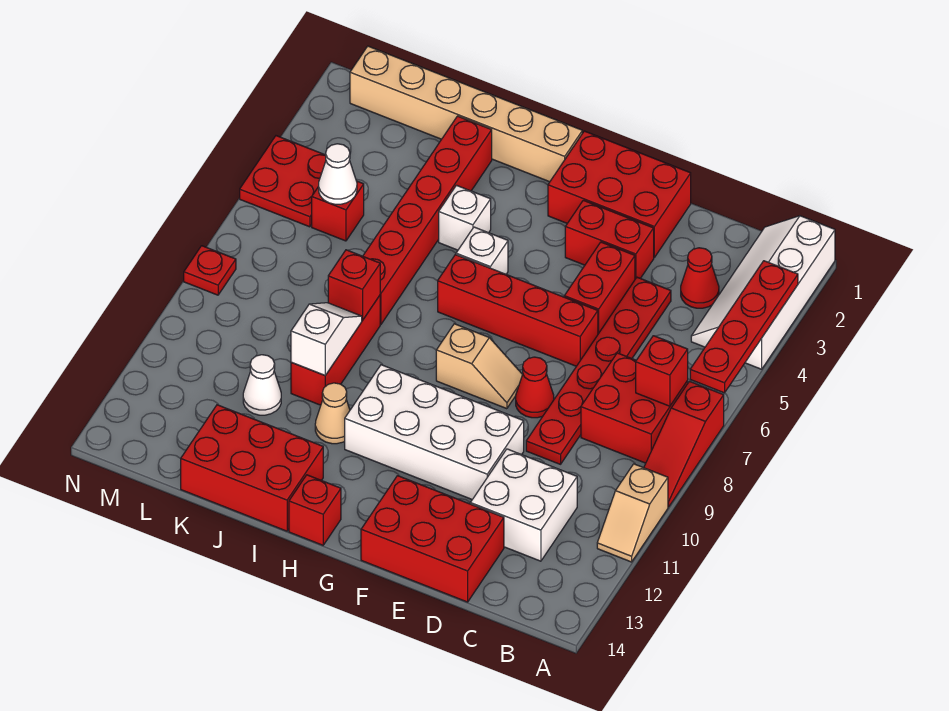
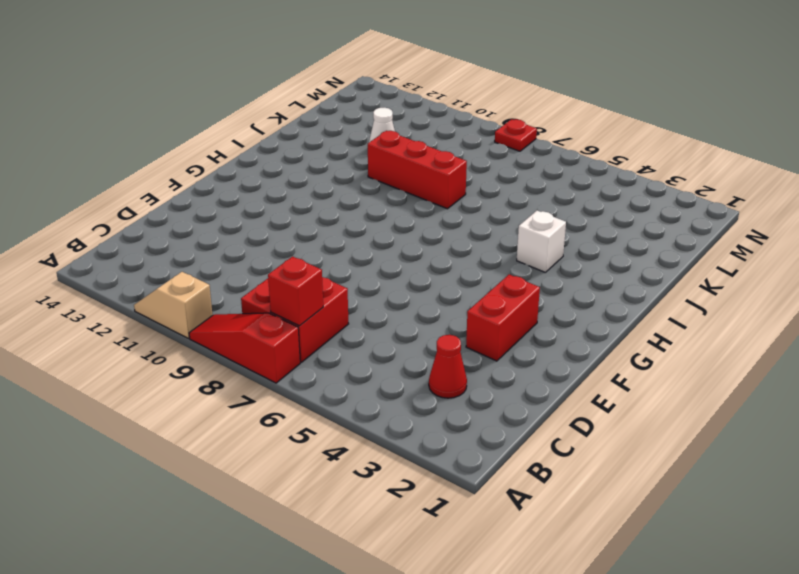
none -> white slope A1:B4 level 1 top A
none -> white brick C11:D12 level 1
none -> red plate D4:D9 level 1
none -> red brick D13:F14 level 1

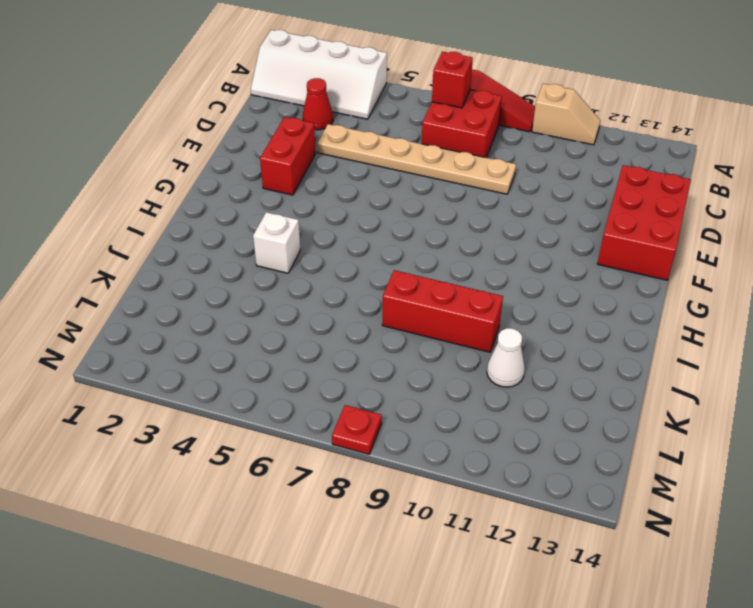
tan plate D4:D9 level 1 -> red plate D4:D9 level 1
none -> white brick C11:D12 level 1
none -> red brick E1:G2 level 1
none -> red brick E4:E5 level 1
none -> red brick E6:H6 level 1

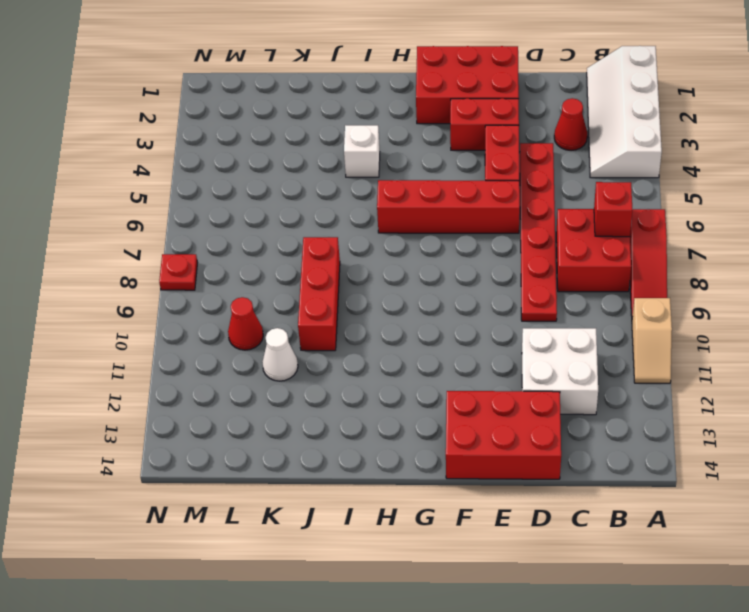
red cone L10 level 1 -> red cone E8 level 1
none -> white brick E10:H11 level 1
none -> tan slope F8:G8 level 1 top G
none -> tan brick H1:M1 level 1
none -> white brick H5 level 1

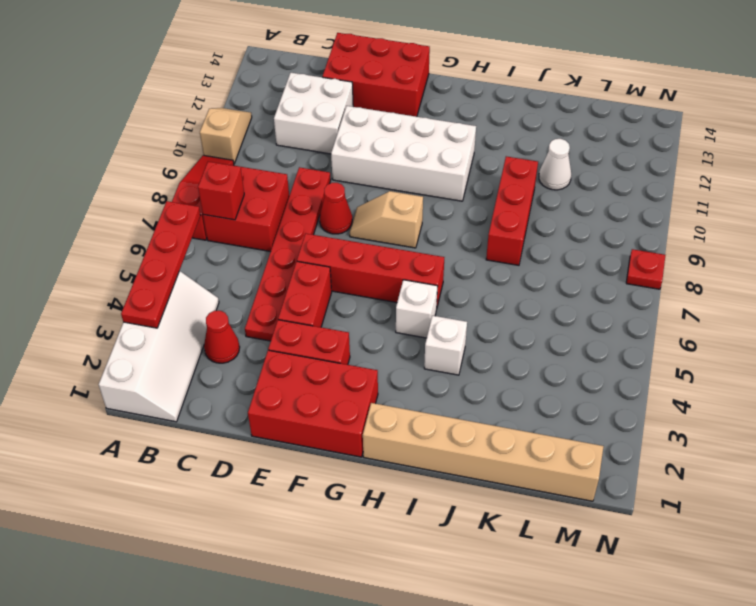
none -> red brick H14 level 1
none -> tan cone I11 level 1
none -> red brick I13:K14 level 1
none -> red brick J2:J7 level 1

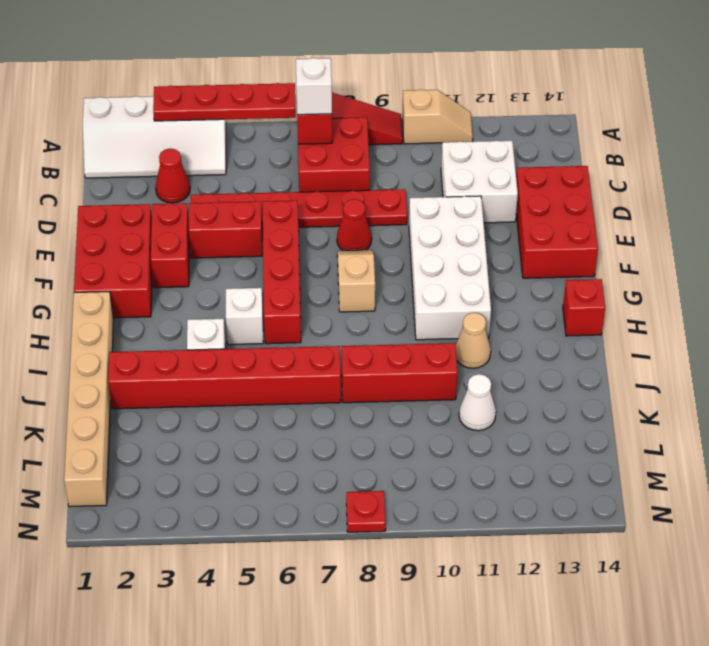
white brick B7 level 3 -> none
none -> red brick I13:K14 level 1
none -> red brick L5 level 1
none -> red plate M4:N5 level 1
none -> red brick J8 level 2

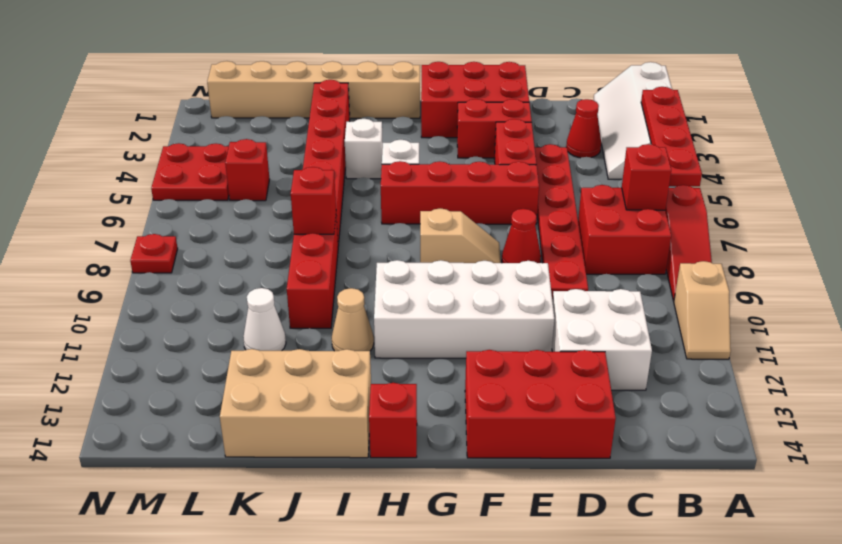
tan brick I13:K14 level 1 -> red brick I13:K14 level 1
none -> white slope J9:J10 level 2 top 10
none -> white cone L5 level 2

